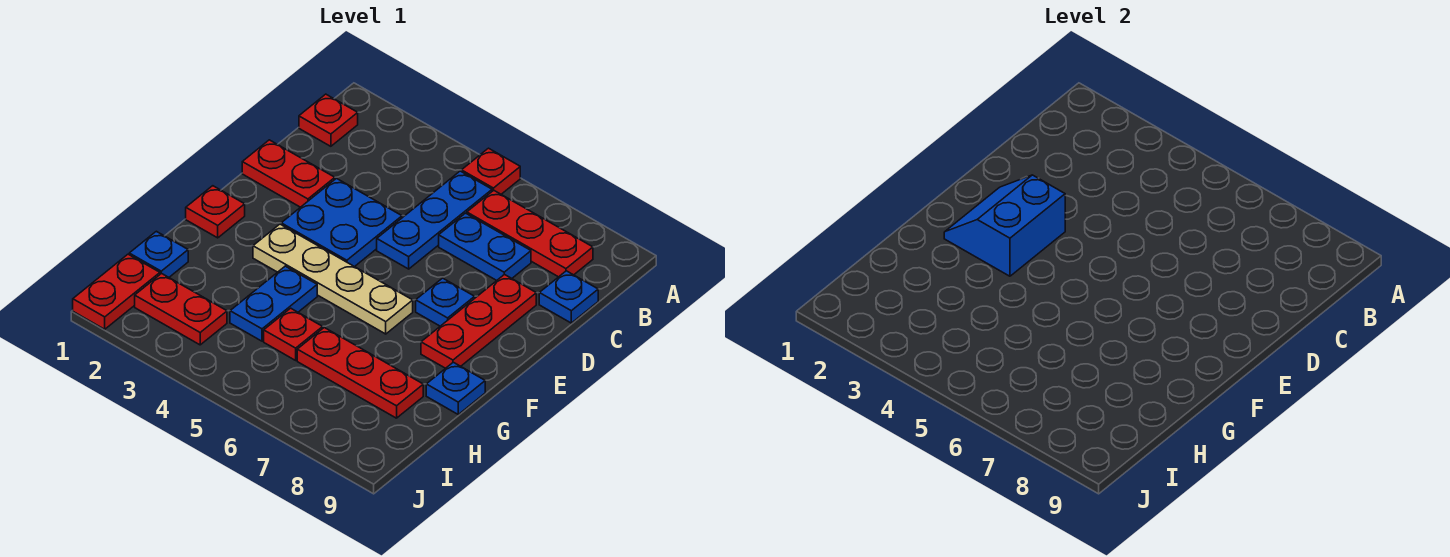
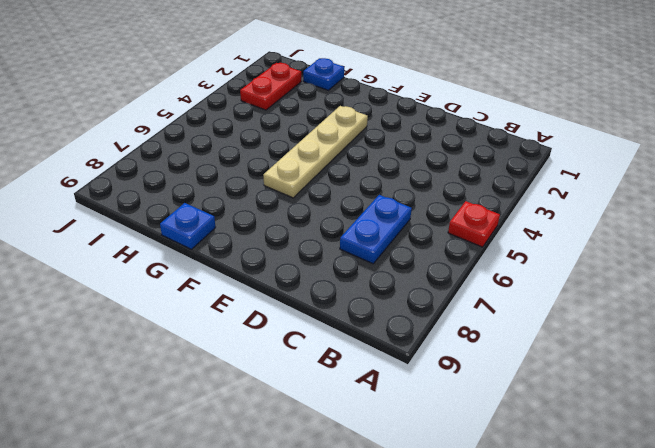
none -> red plate B1 level 1
none -> blue plate B5:D5 level 1
none -> red plate B6:B8 level 1

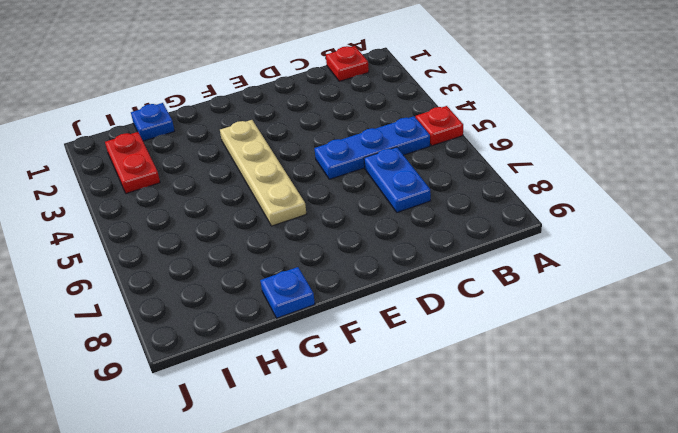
none -> red plate B6:B8 level 1
none -> blue plate C9 level 1
none -> red plate D1:D2 level 1

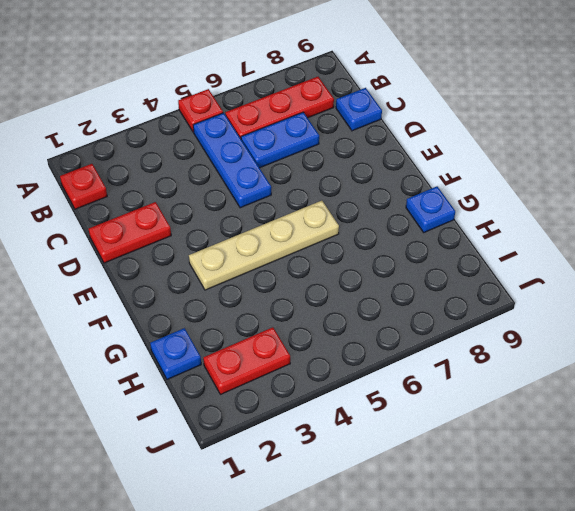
none -> blue plate D3:E4 level 1
none -> red plate D8:F8 level 1
none -> blue plate E7 level 1

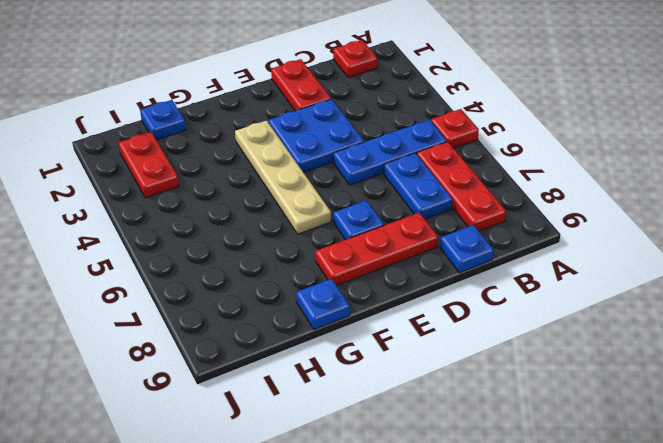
none -> red plate F1 level 1
none -> blue plate G4:H4 level 1
none -> red plate H5 level 1

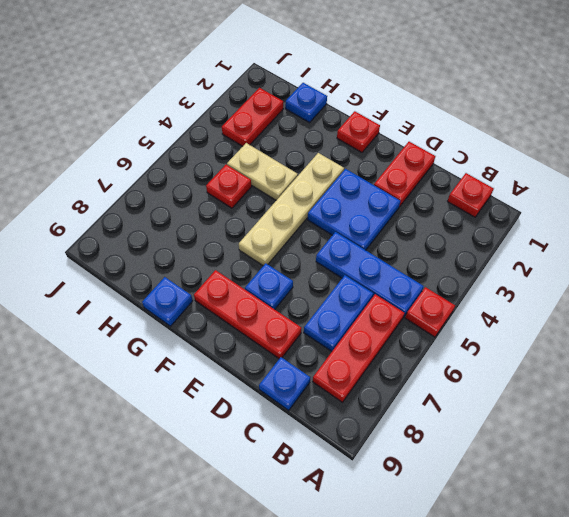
tan plate G4:H4 level 1 -> blue plate G4:H4 level 1
none -> red plate H6:H8 level 1
none -> red plate I1:J1 level 1
none -> blue slope E2:F3 level 2 top 3

